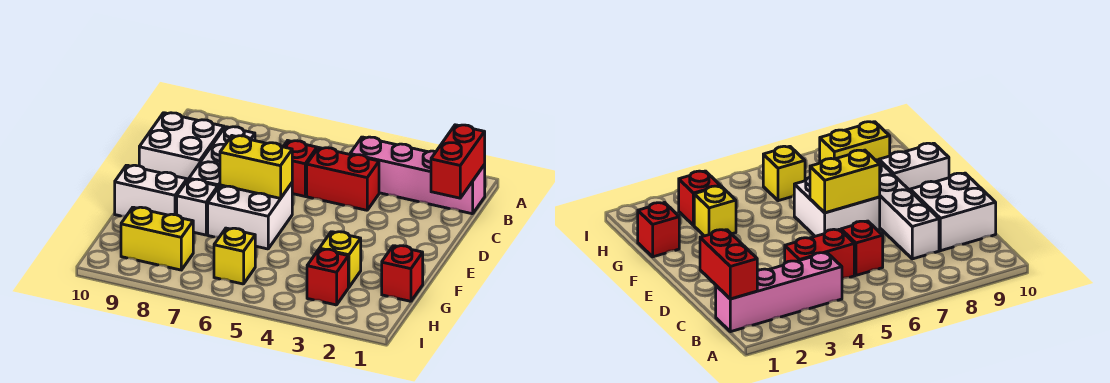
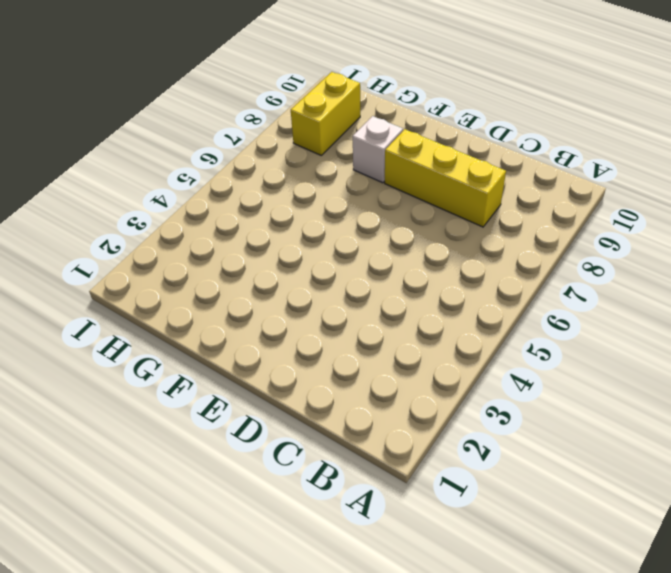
yellow brick C8:E8 level 1 -> white brick C8:E8 level 1
none -> pink brick B1:B4 level 1
none -> red brick C4:C5 level 1
none -> red brick C6 level 1

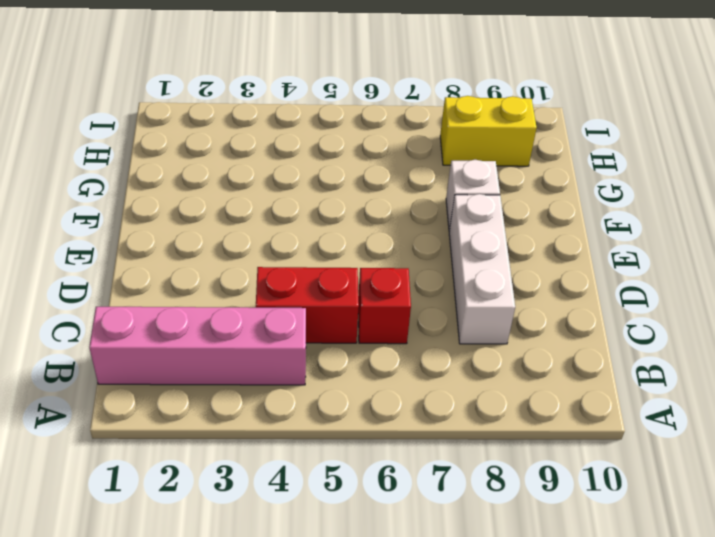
none -> white brick C9:D10 level 1
none -> white brick E6:F7 level 1
none -> white brick F9:F10 level 1

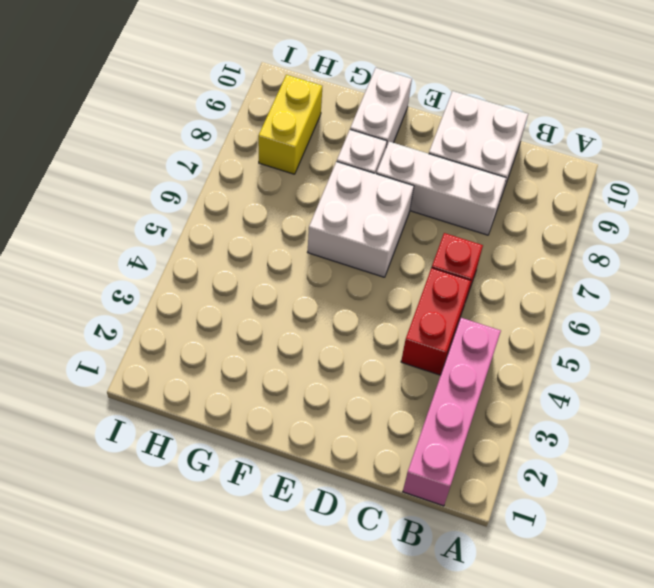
none -> red brick G1 level 1
none -> yellow brick G3 level 1
none -> red brick H3 level 1

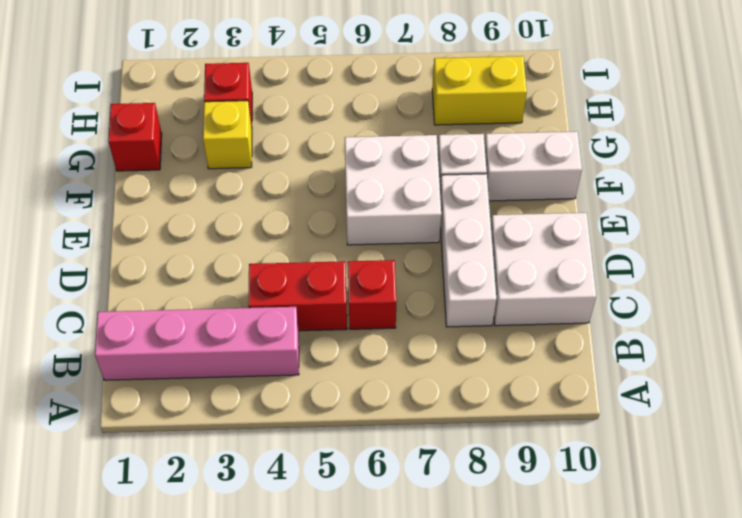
none -> yellow brick H6 level 1
none -> red brick B1:C1 level 2
none -> yellow brick E6:E7 level 2

